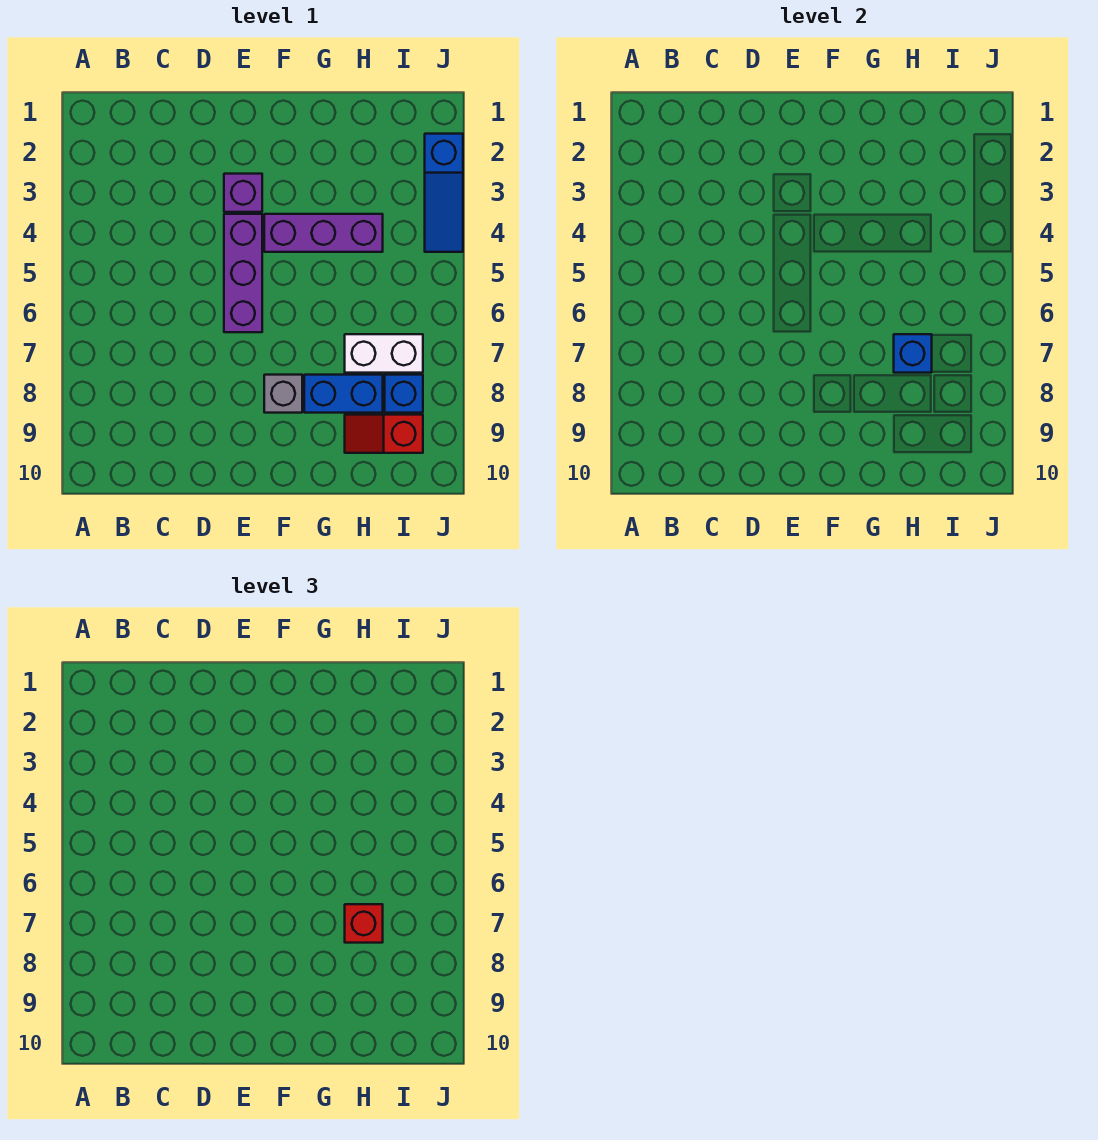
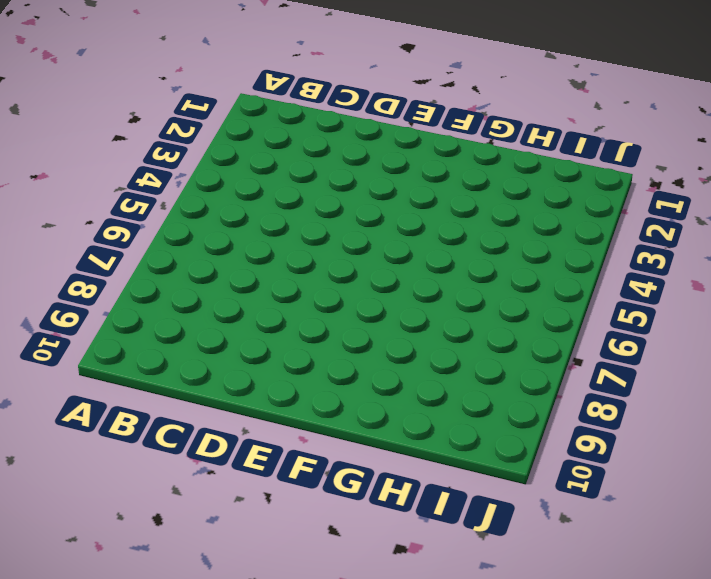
none -> purple brick E3 level 1
none -> purple brick E4:E6 level 1

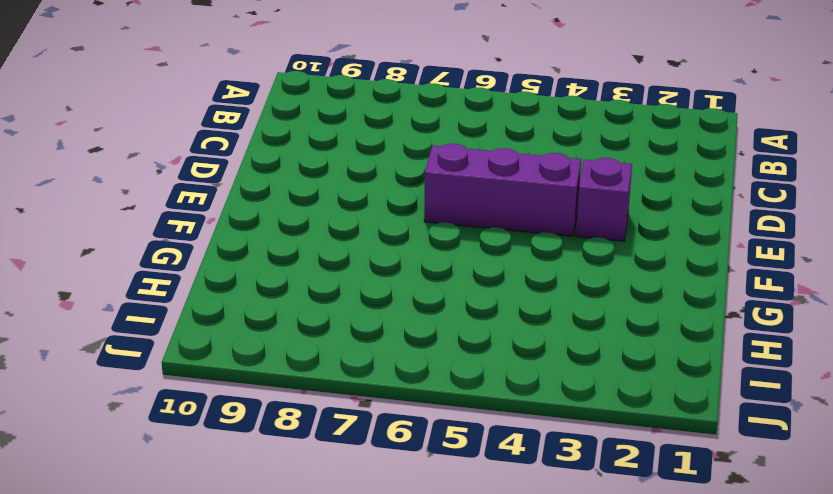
none -> purple brick F4:H4 level 1
none -> grey brick F8 level 1

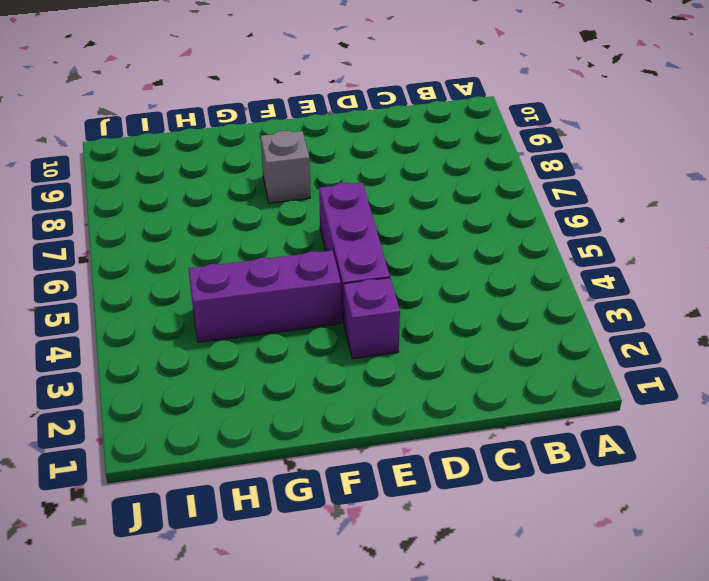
none -> blue brick G8:H8 level 1
none -> white brick H7:I7 level 1

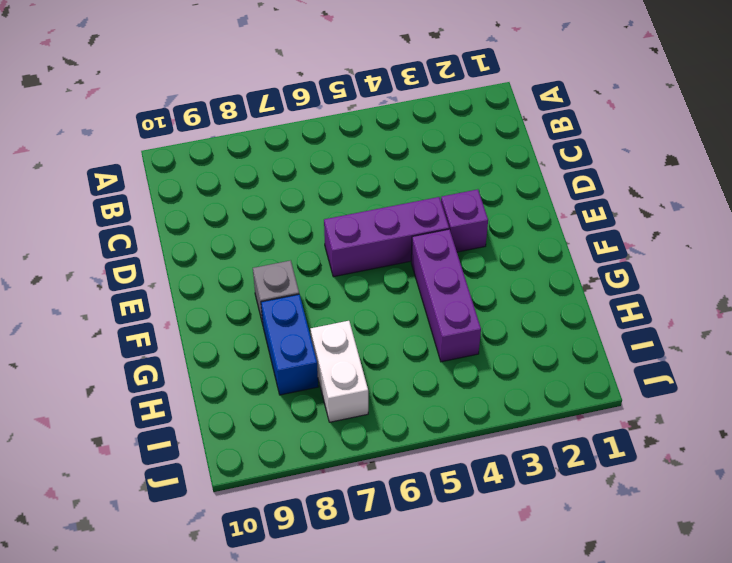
none -> red slope H9:I9 level 1 top I
none -> blue brick I8 level 1

